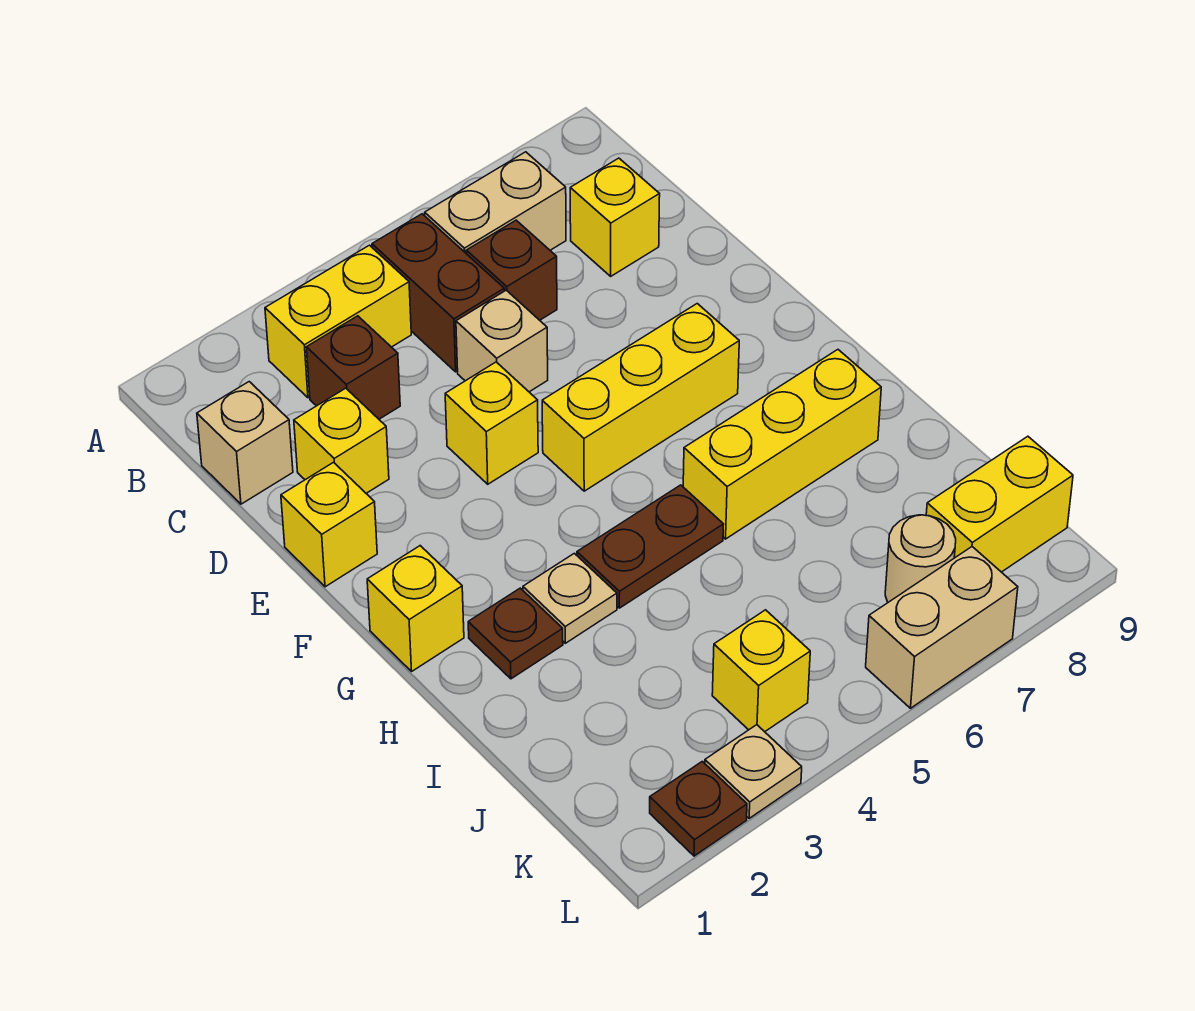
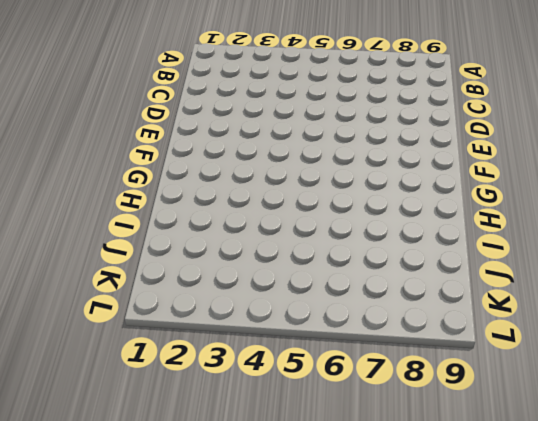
none -> yellow brick B3:B4 level 1
none -> brown brick B5:C5 level 1
none -> tan brick B6:B7 level 1

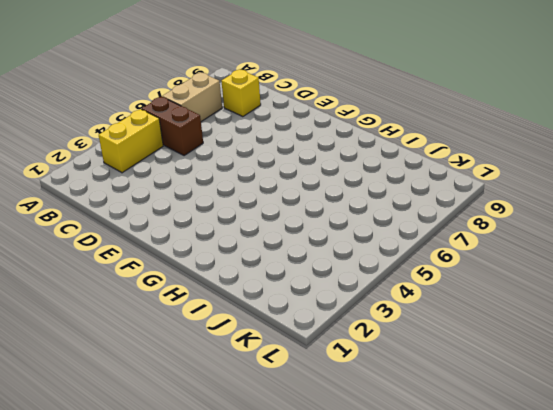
none -> tan brick C1 level 1
none -> brown brick C3 level 1
none -> brown brick C6 level 1

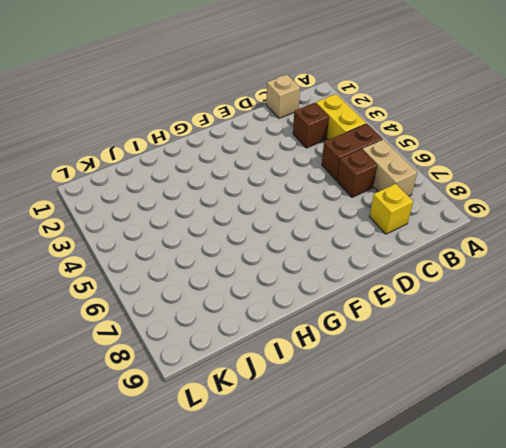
none -> yellow brick D2 level 1
none -> tan brick D5 level 1
none -> yellow brick E1 level 1

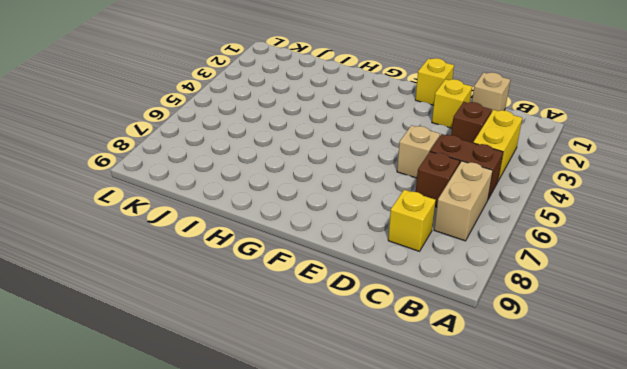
none -> yellow brick E4 level 1
none -> yellow brick F5:F7 level 1
none -> yellow brick G1 level 1

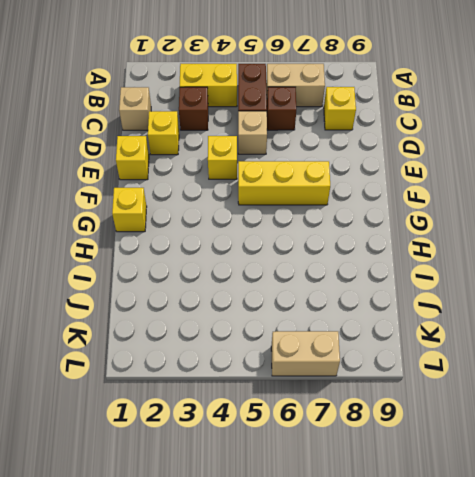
none -> brown plate H2 level 1
none -> tan plate H3 level 1
none -> brown plate H4:H5 level 1

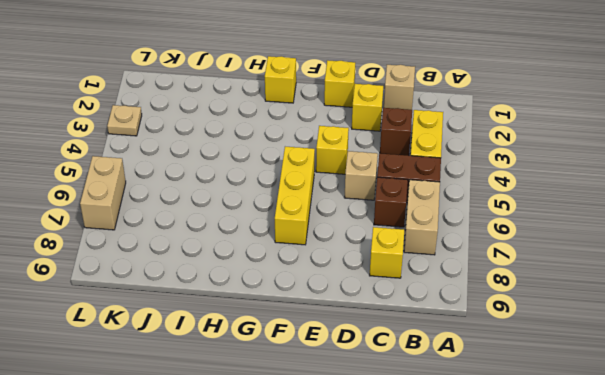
none -> brown plate H2 level 1
none -> tan plate H3 level 1
none -> brown plate H4:H5 level 1

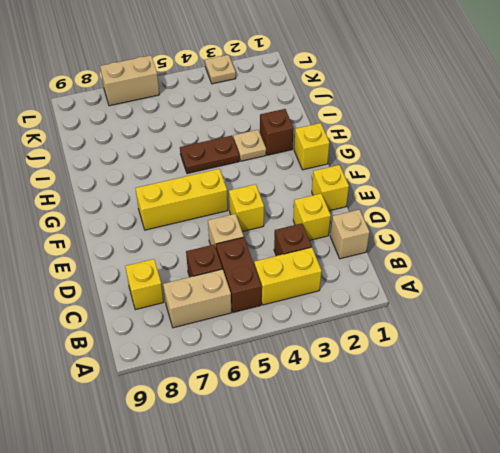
brown brick H2 level 1 -> brown plate H2 level 1
none -> yellow brick H6:H8 level 1
none -> yellow brick K4 level 1
none -> tan round brick K7 level 1

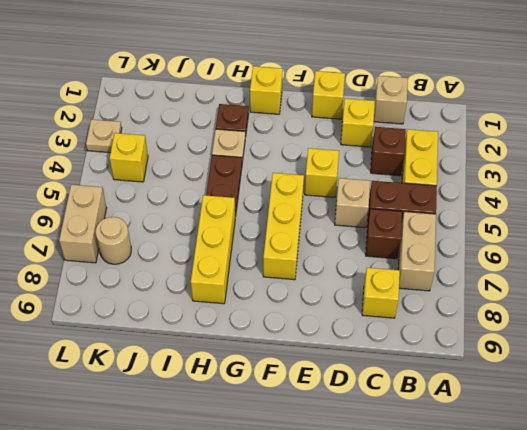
none -> yellow brick K8:K9 level 1
none -> brown plate L2 level 1

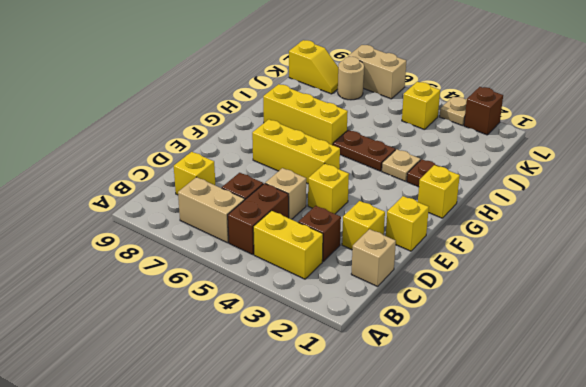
yellow slope K8:K9 level 1 top 9 -> yellow brick K8:K9 level 1
brown brick L2 level 1 -> brown plate L2 level 1

